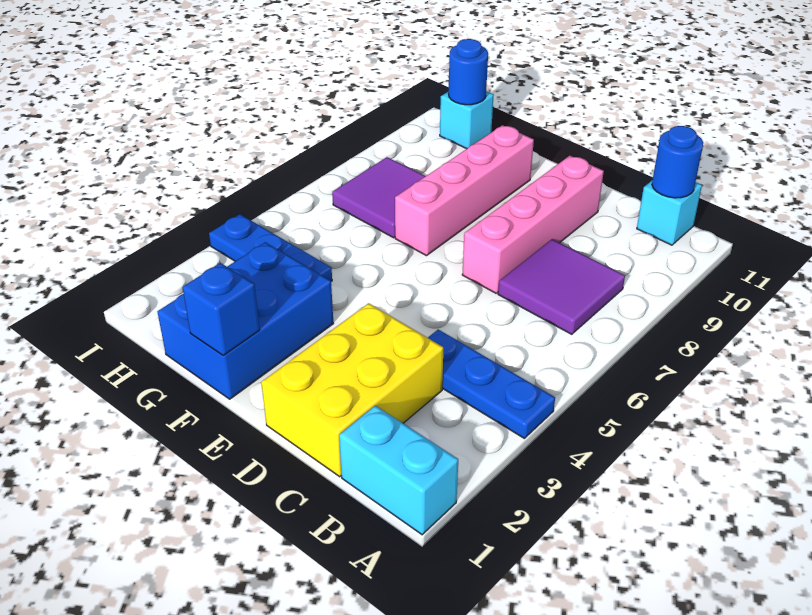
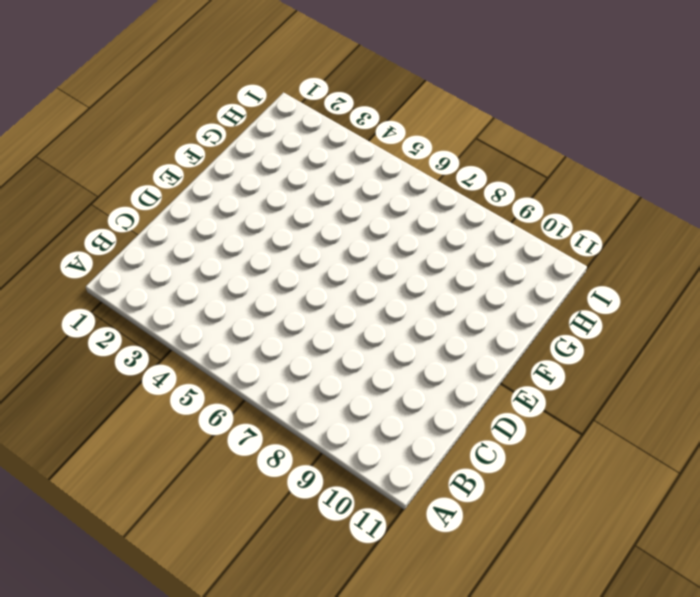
none -> cyan brick A1:B1 level 1
none -> blue plate A4:C4 level 1
none -> purple tile B7:C8 level 1

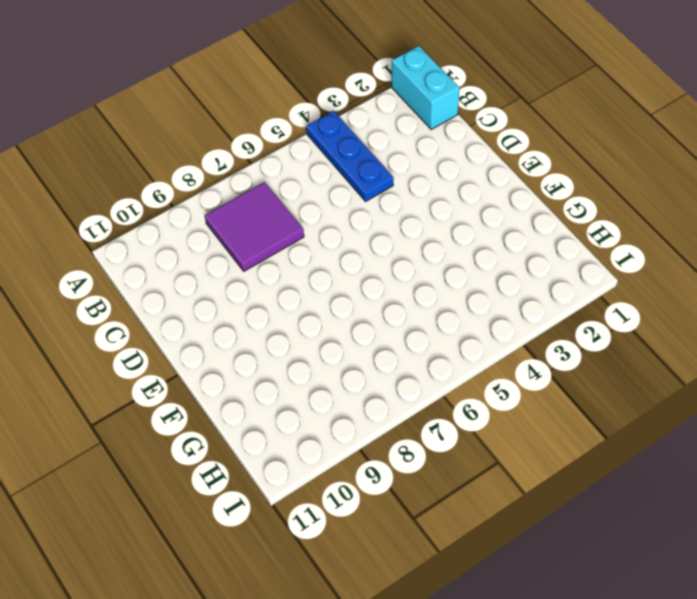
none -> cyan brick B11 level 1
none -> yellow brick C1:D3 level 1
none -> pink brick D7:D10 level 1

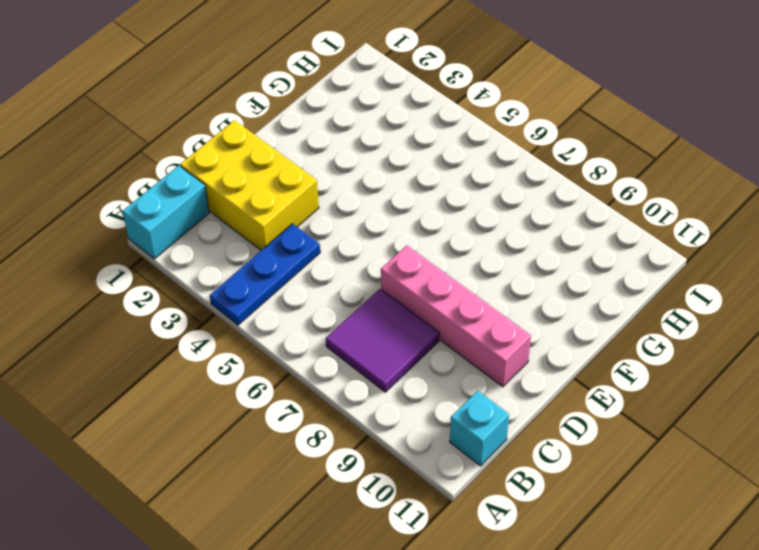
none -> blue brick F1:G3 level 1
none -> pink brick F7:F10 level 1
none -> blue plate G4:I4 level 1

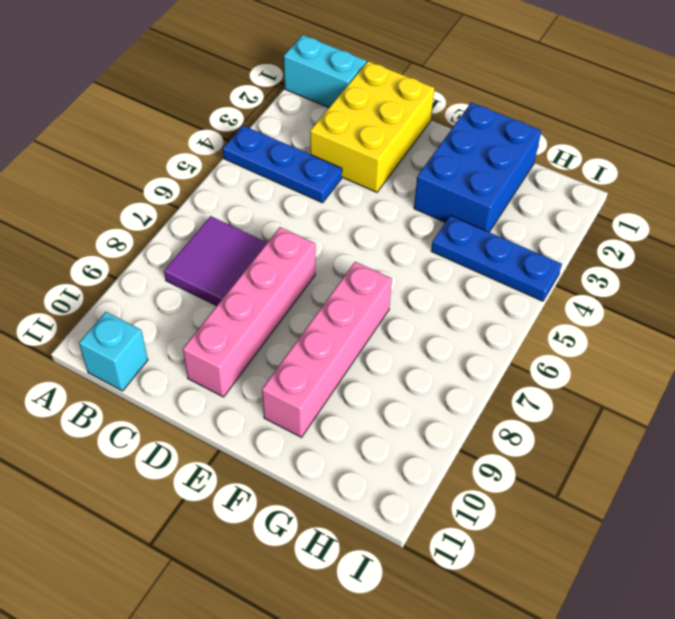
none -> purple tile G7:H8 level 1
none -> cyan brick H11 level 1
none -> blue round brick B11 level 2

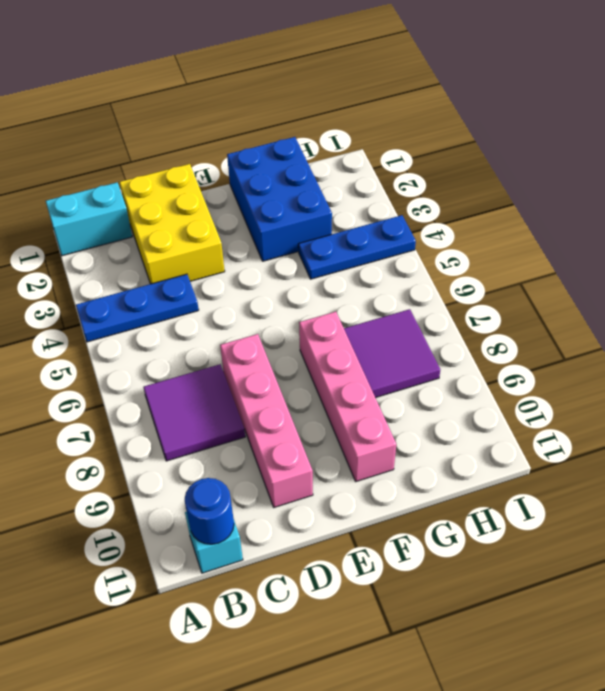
none -> cyan brick H11 level 1
none -> blue brick F1 level 2
none -> blue round brick H11 level 2

